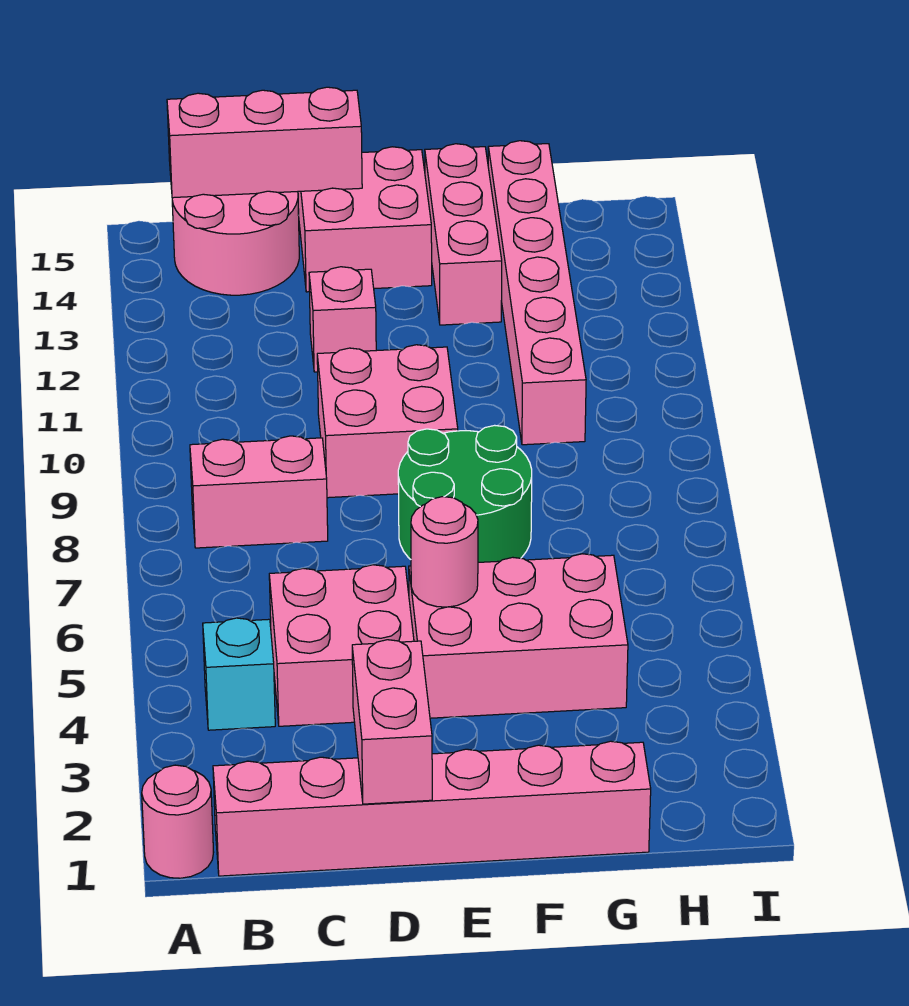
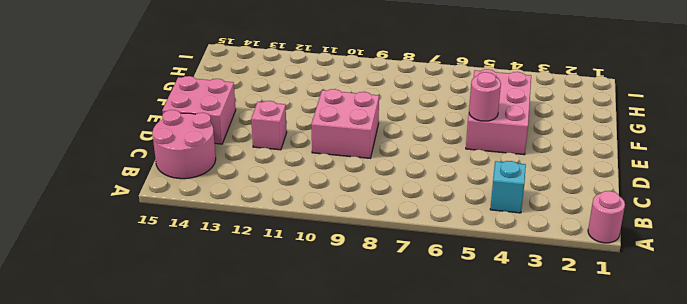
none -> pink brick B1:G1 level 1
none -> pink brick B8:C8 level 1
none -> pink brick C4:D5 level 1

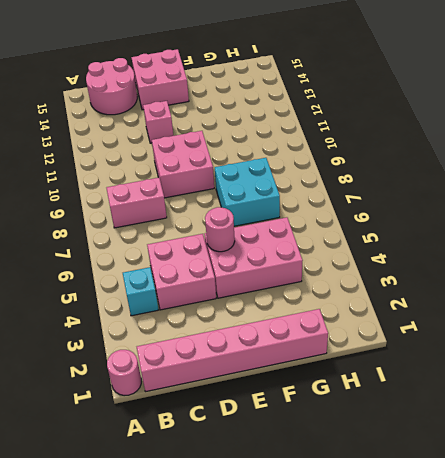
cyan brick F7:G8 level 1 -> green round brick E7:F8 level 1
none -> pink brick F13:F15 level 1
none -> pink brick G10:G15 level 1
none -> pink brick B15:D15 level 2

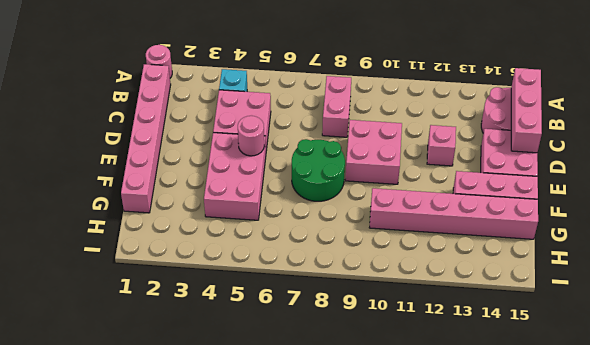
none -> pink brick D1:D2 level 2

